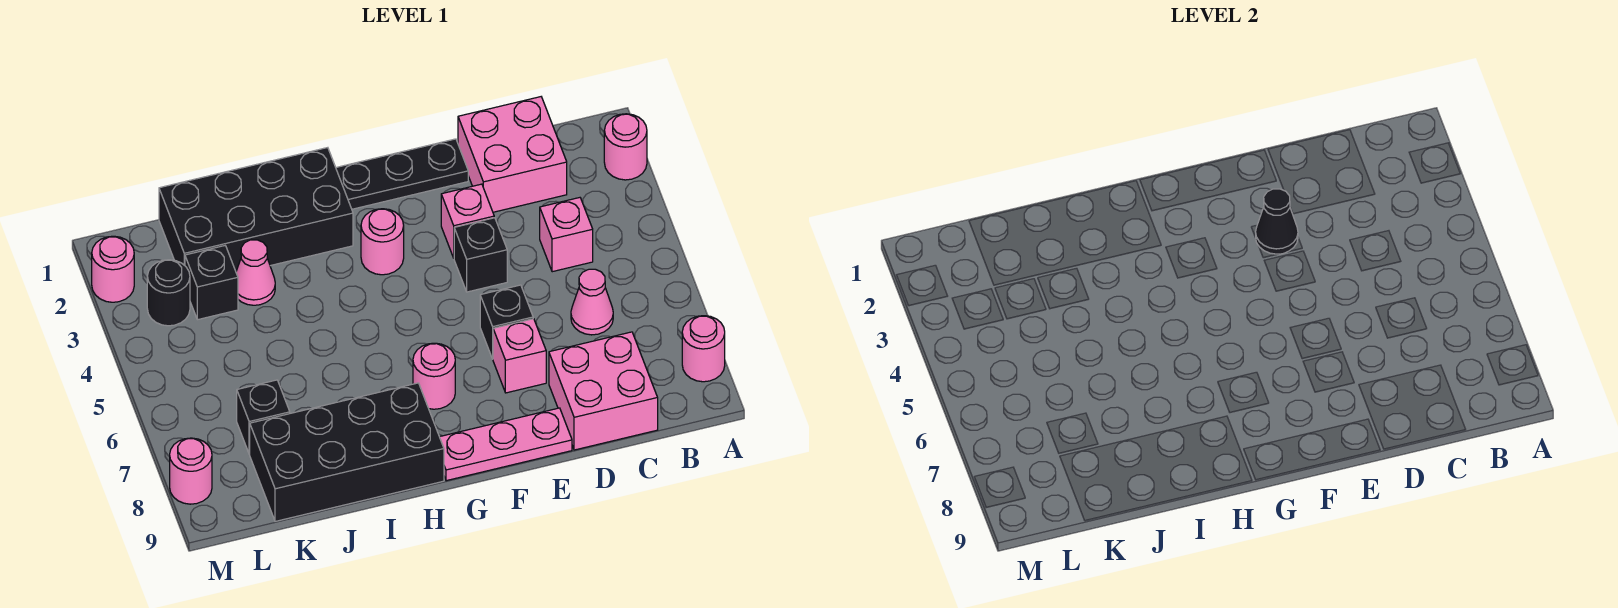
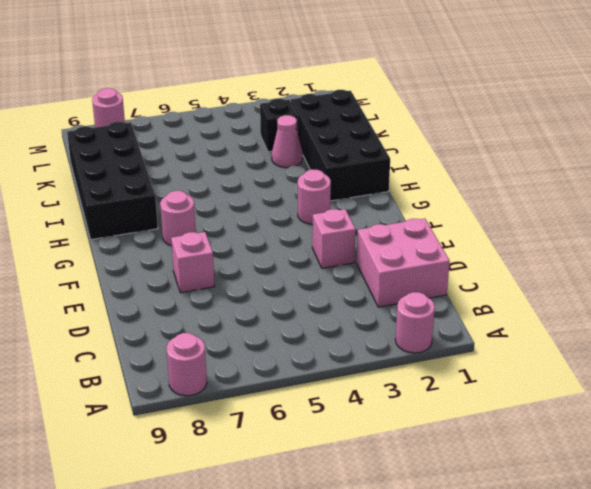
none -> pink brick C4 level 1
none -> pink cone C6 level 1
none -> pink brick C8:D9 level 1

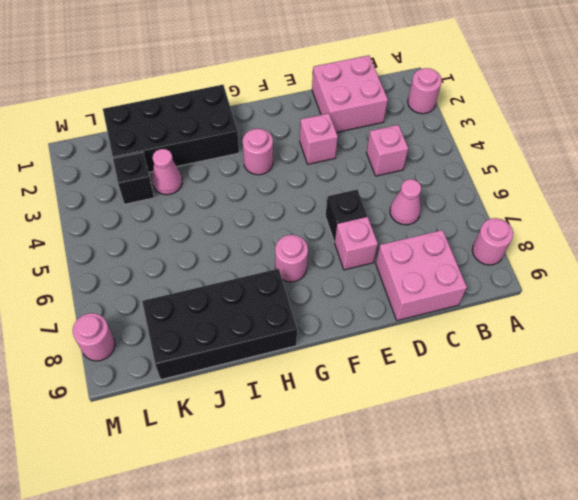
none -> black plate E1:G1 level 1
none -> black brick E4 level 1
none -> pink plate E9:G9 level 1

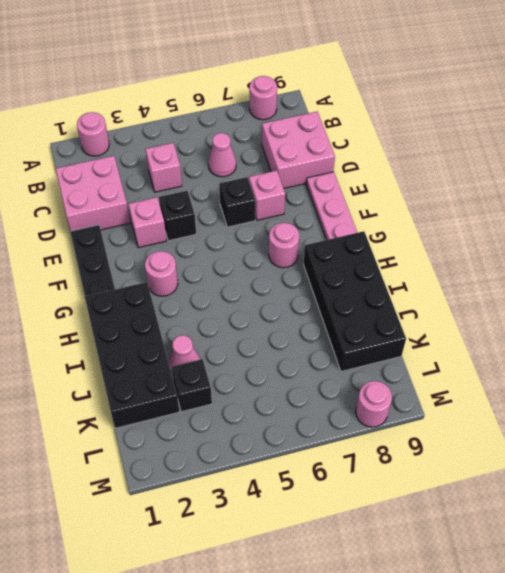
none -> black brick K7 level 1
none -> black round brick L3 level 1
none -> pink round brick M2 level 1

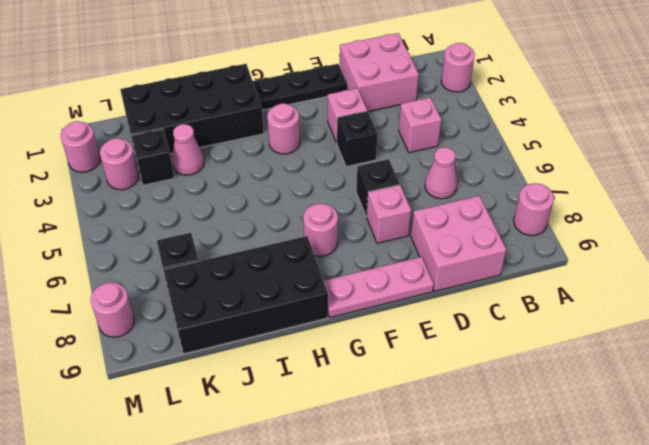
pink round brick L3 level 1 -> black round brick L3 level 1
none -> black cone E3 level 2

